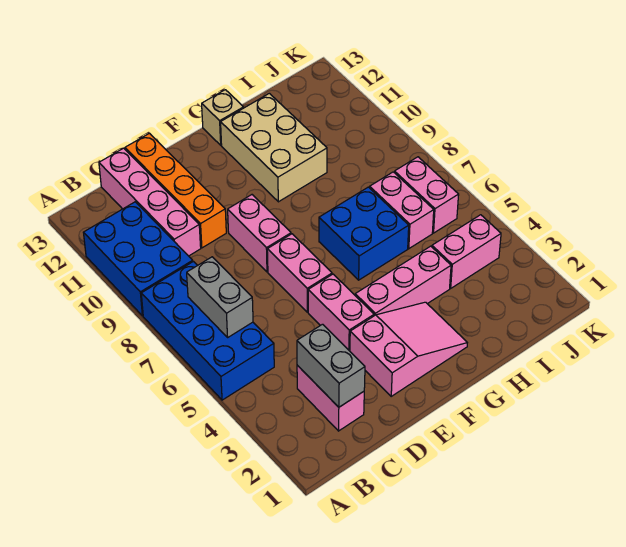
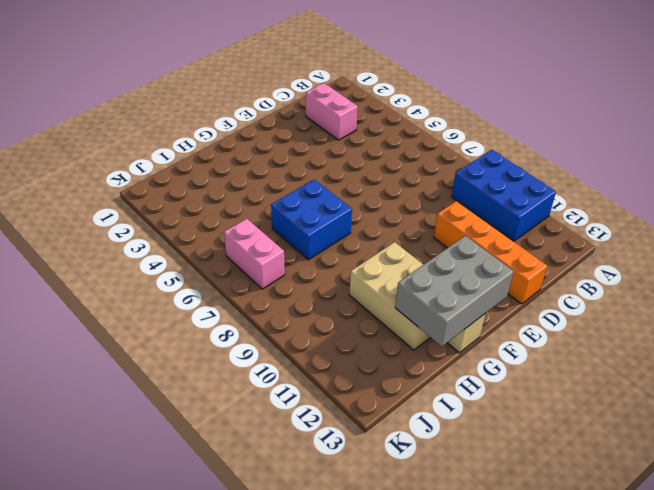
grey brick F12:H13 level 2 -> none
none -> blue brick A5:B8 level 1
none -> pink brick C10:C13 level 1
none -> pink slope E2:G3 level 1 top E

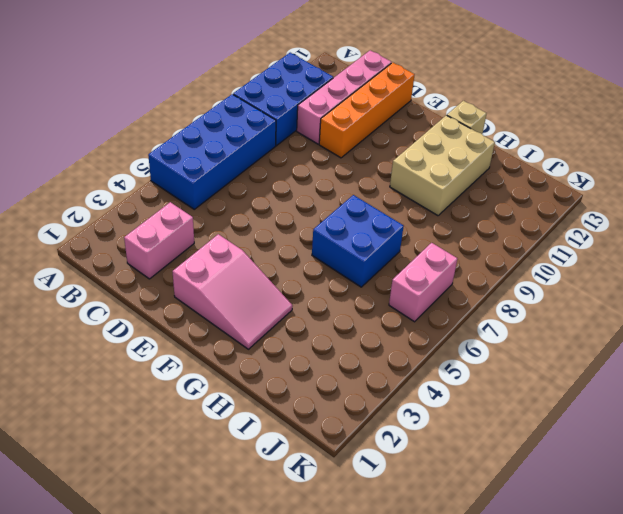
none -> pink brick E4:E5 level 1
none -> pink brick E6:E7 level 1
none -> pink brick E8:E9 level 1

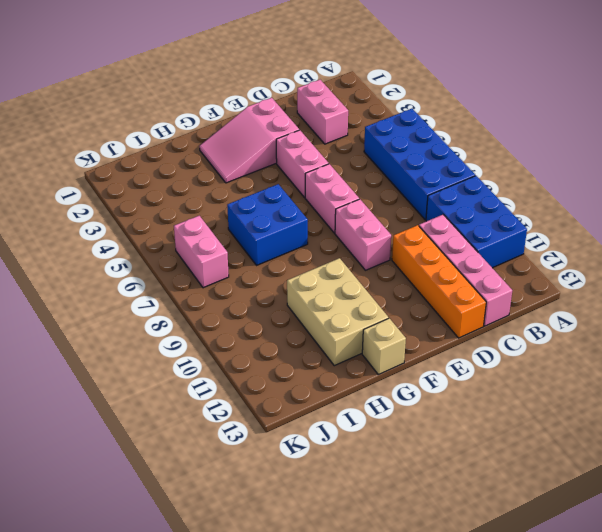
none -> pink brick F4:H4 level 1
none -> pink brick I4:J4 level 1
none -> pink brick I6:I7 level 1

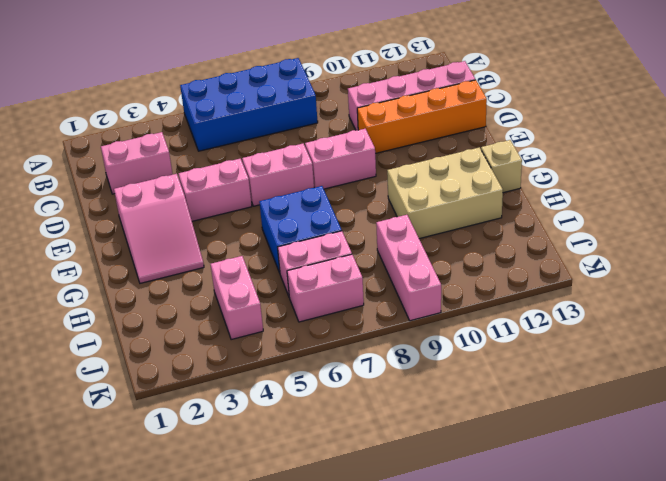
pink brick I9:K9 level 1 -> pink brick F4:H4 level 1
none -> blue brick A9:B11 level 1
none -> grey brick B6:B7 level 2
none -> grey brick C2:C3 level 2

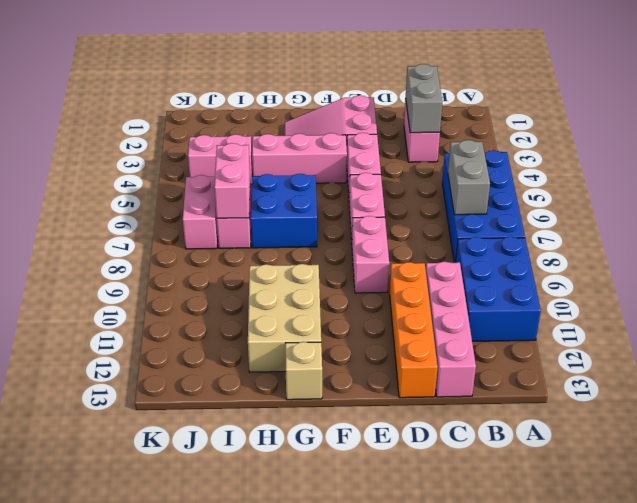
pink brick I6:I7 level 2 -> none

